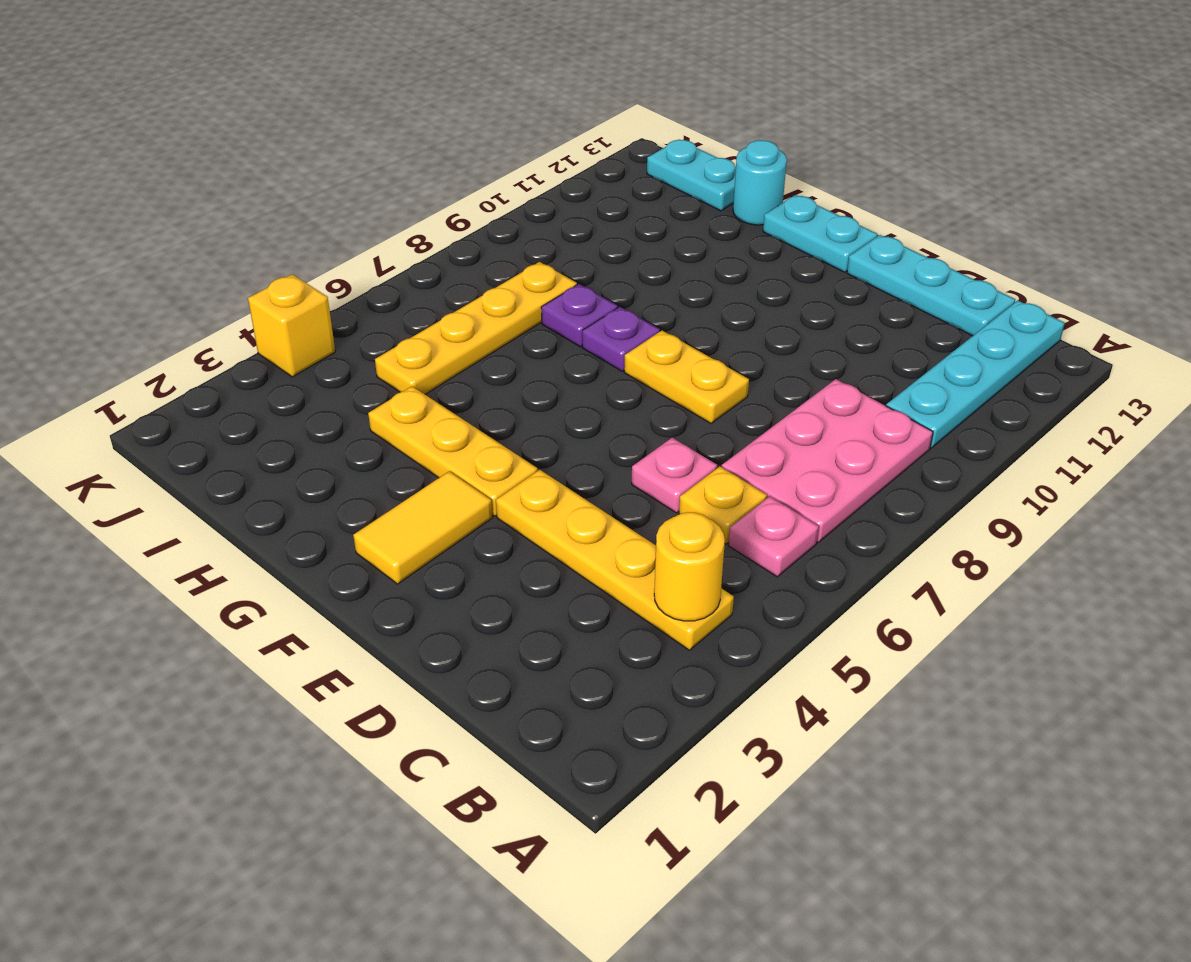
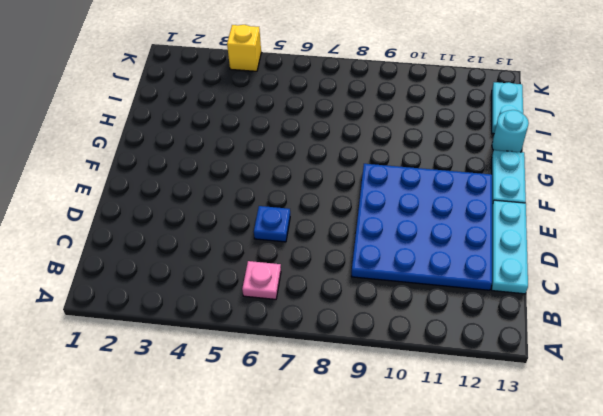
blue plate C9:F12 level 1 -> pink plate B7:C9 level 1
blue plate D6 level 1 -> pink plate D6 level 1
none -> yellow plate B4:E4 level 1
none -> cyan plate B10:B13 level 1
none -> yellow plate C6 level 1

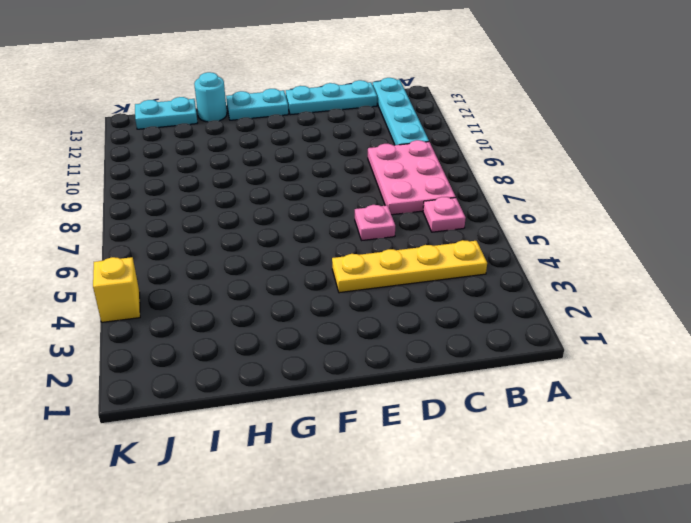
none -> yellow plate C6 level 1
none -> yellow plate E8:F8 level 1
none -> yellow tile F2:F3 level 1

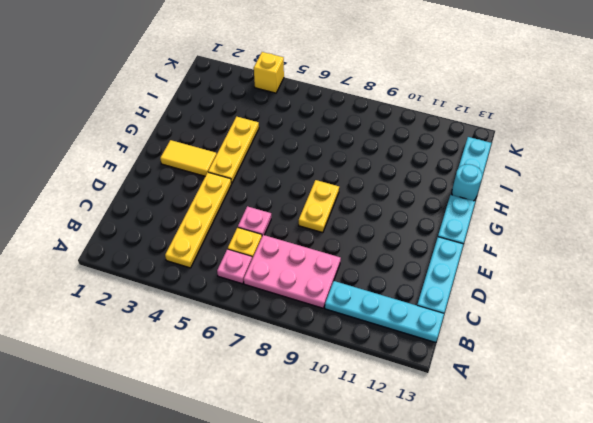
none -> purple plate G8 level 1
none -> purple plate H8 level 1
none -> yellow plate I5:I8 level 1

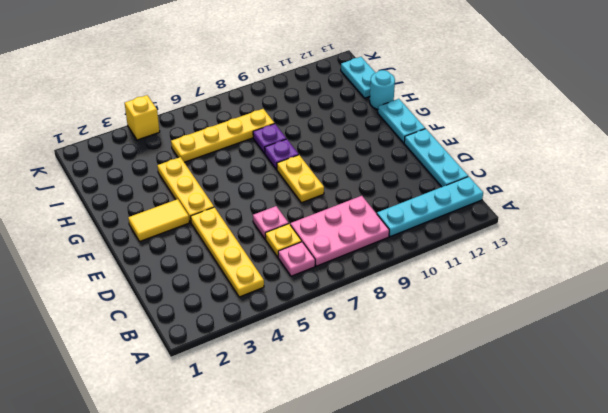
none -> yellow round brick B4 level 2

